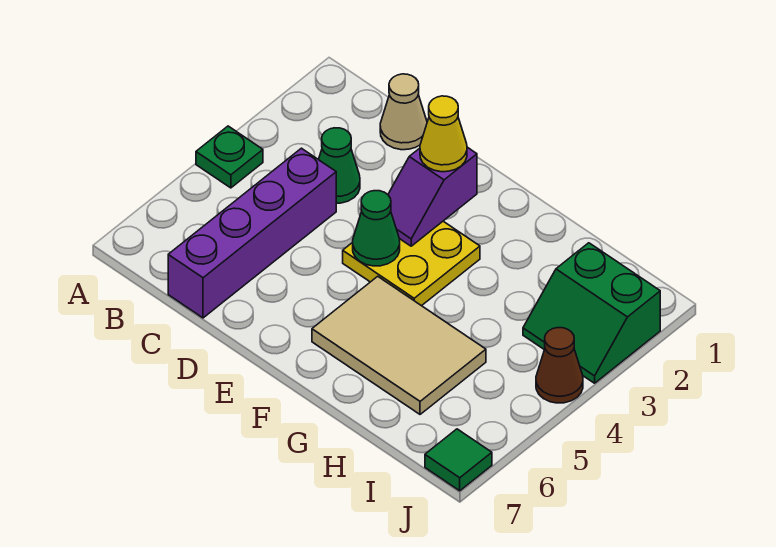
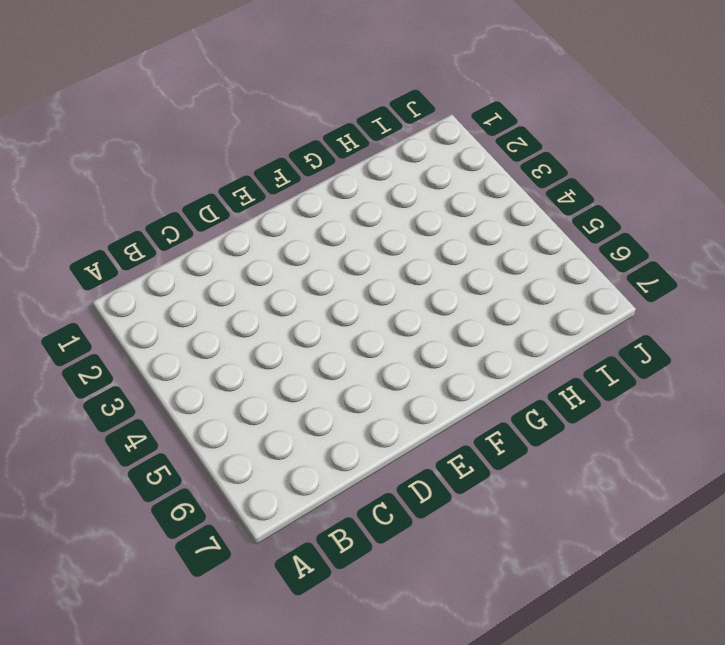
none -> green plate A4 level 1
none -> tan cone C1 level 1
none -> green cone C3 level 1

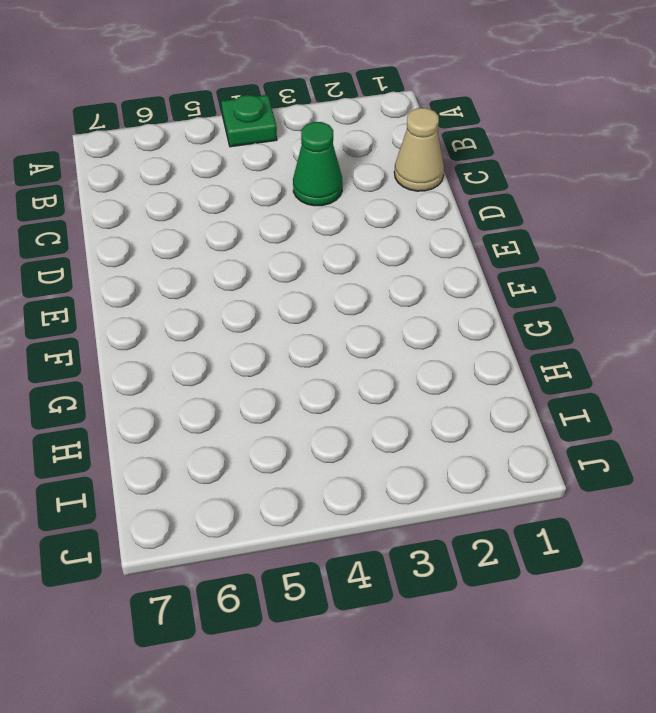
none -> purple brick C4:C7 level 1
none -> yellow plate E3:F4 level 1
none -> tan tile F5:H6 level 1

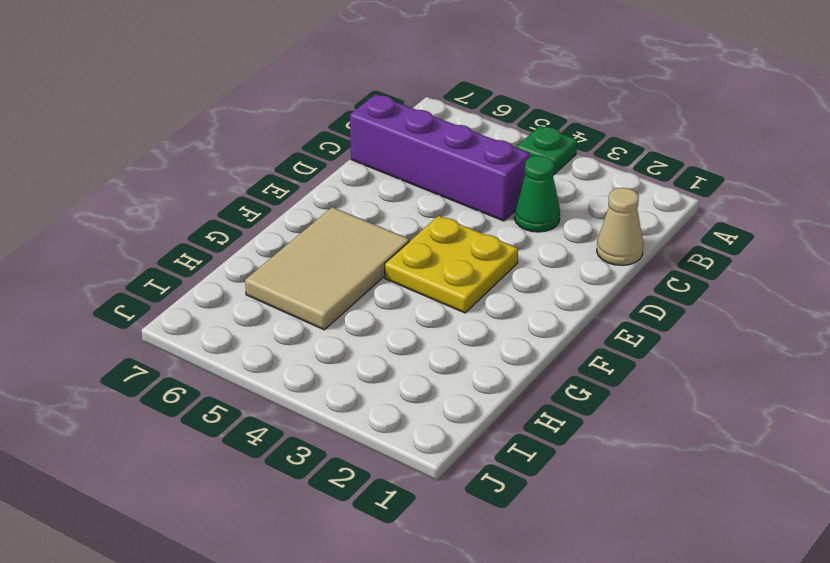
none -> green slope I2:J3 level 1 top 2
none -> brown cone J4 level 1
none -> green tile J7 level 1

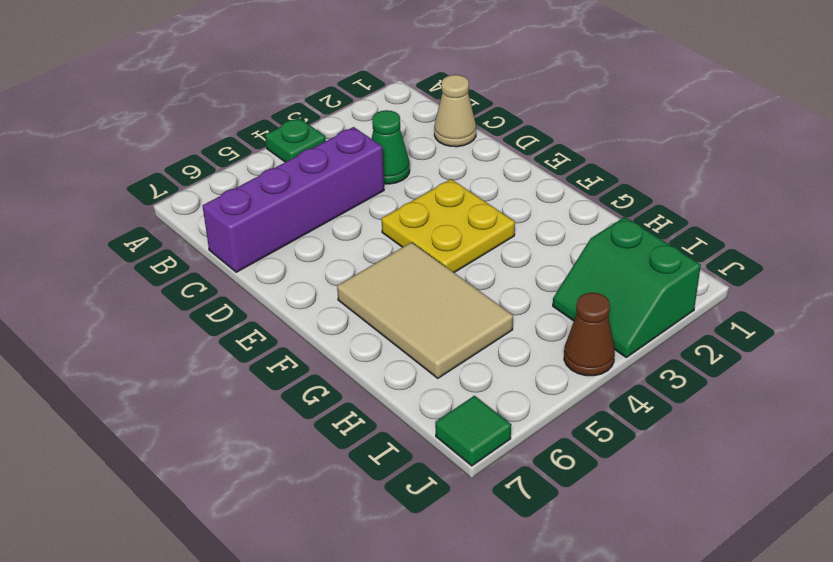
none -> purple slope E2:E3 level 2 top 2
none -> green cone E4 level 2
none -> yellow cone E2 level 3

